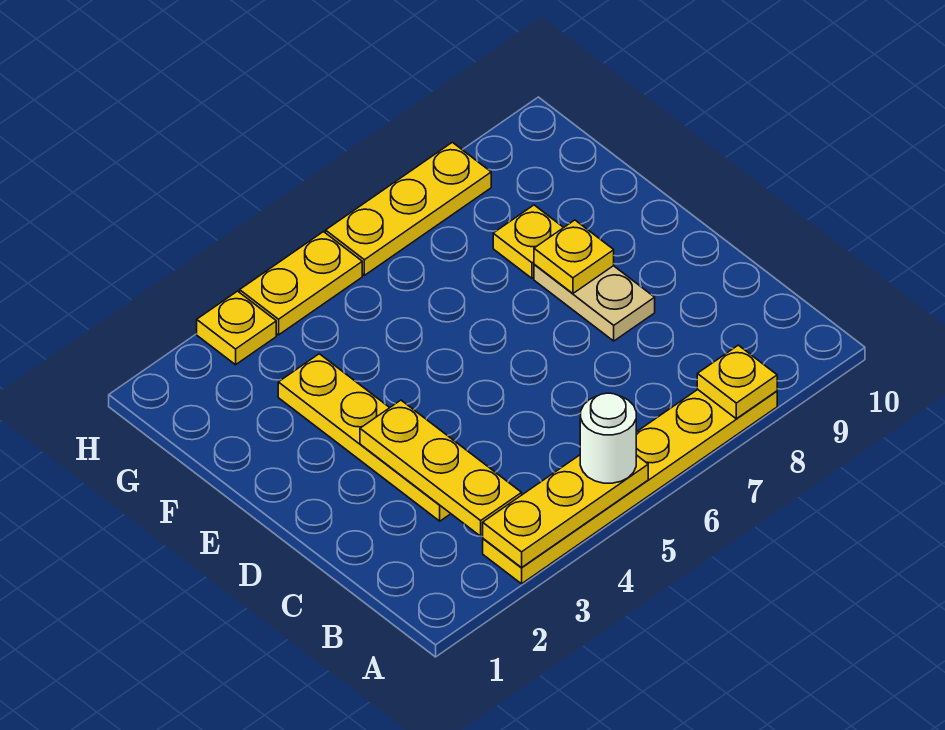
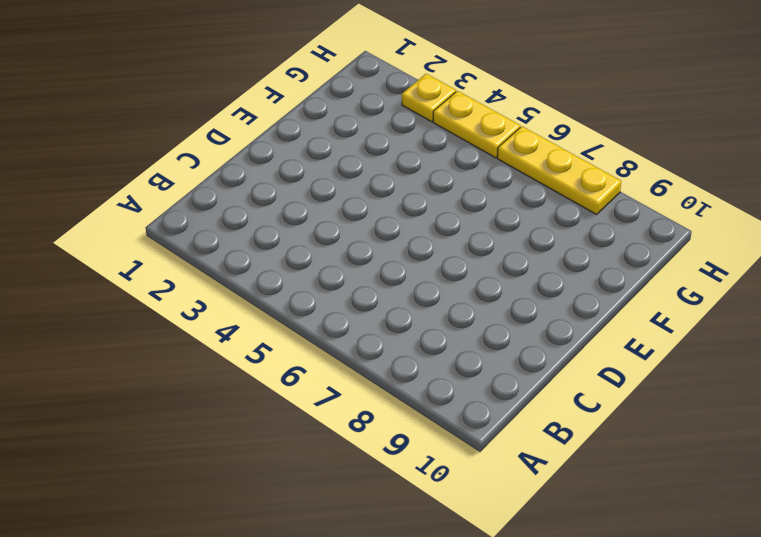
none -> yellow plate A3:A8 level 1
none -> yellow plate C3:F3 level 1
none -> tan plate D8:E8 level 1

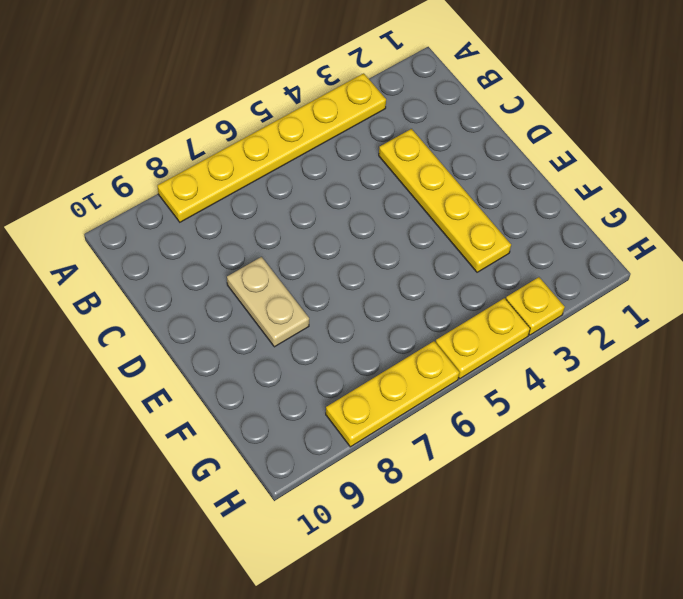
none -> yellow plate F8 level 1
none -> yellow plate A3:A5 level 2
none -> yellow plate A8 level 2

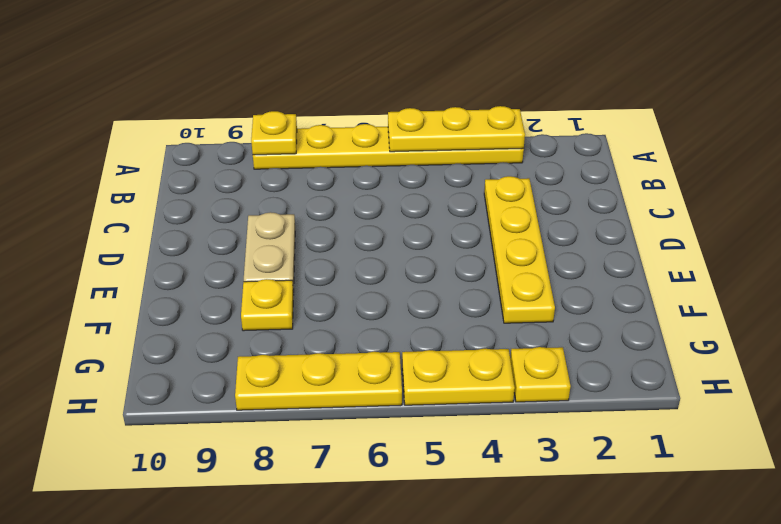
none -> yellow plate B3:D3 level 2
none -> yellow plate E8 level 2
none -> white round brick A5 level 3

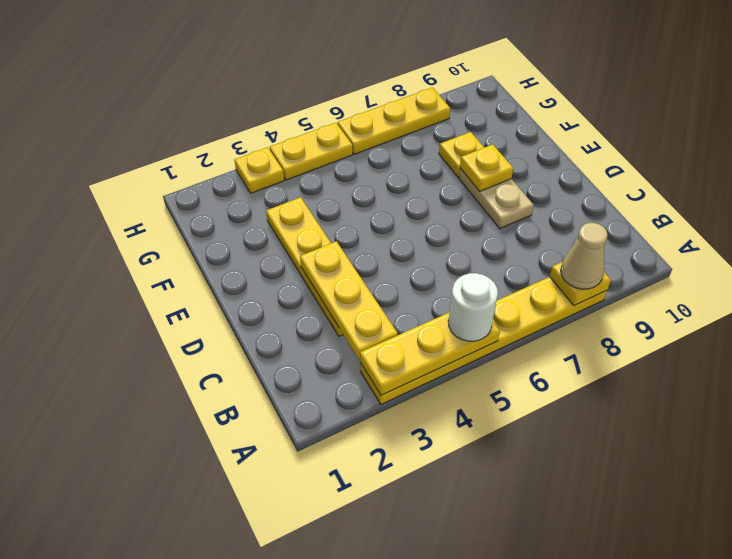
tan cone A8 level 3 -> none

